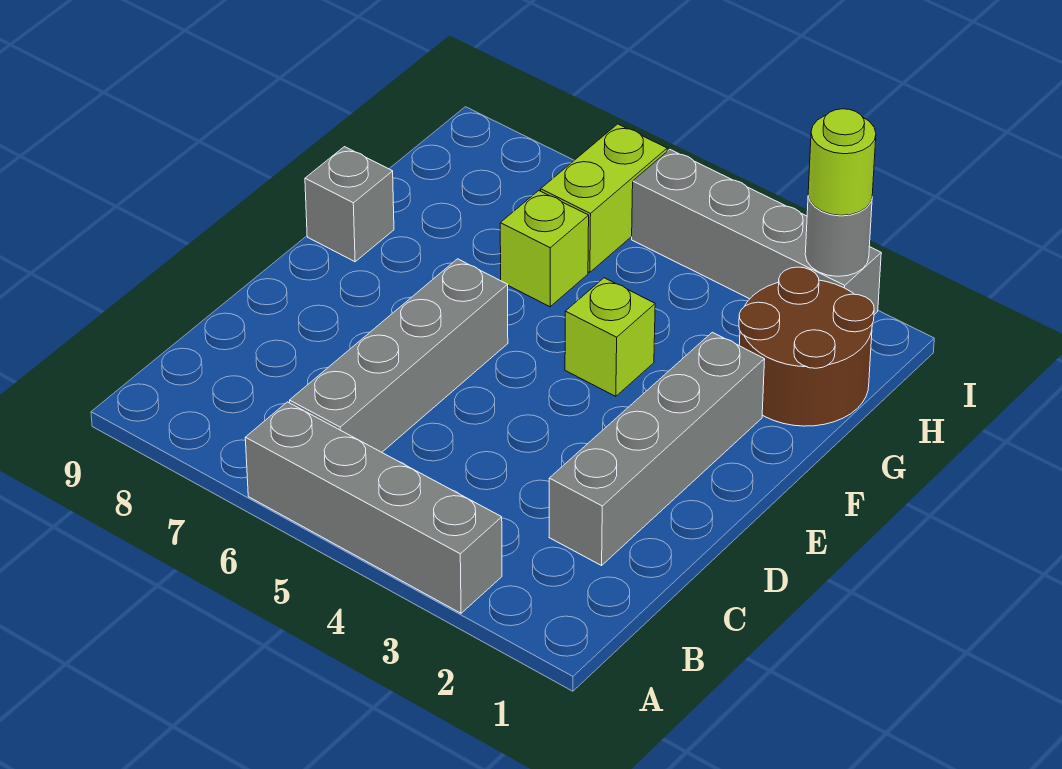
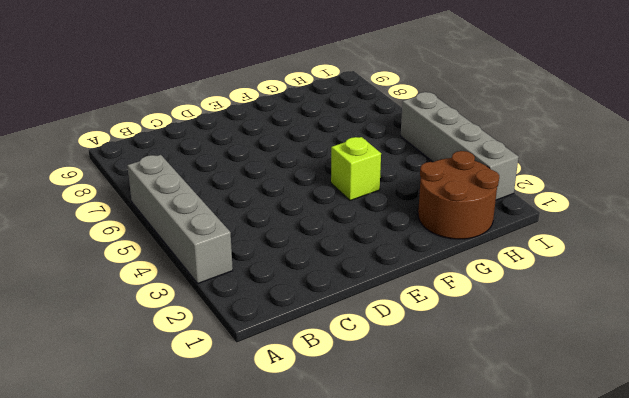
none -> grey brick B6:E6 level 1
none -> grey brick C2:F2 level 1

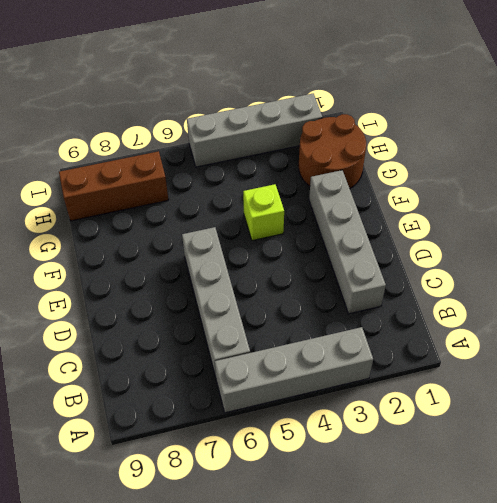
brown brick H7:H9 level 1 -> none
none -> grey brick F9 level 1
none -> lime brick G6 level 1

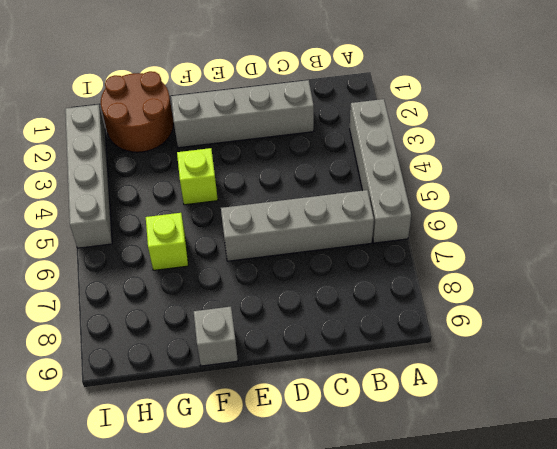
none -> lime brick H6:I6 level 1
none -> grey round brick I2 level 2

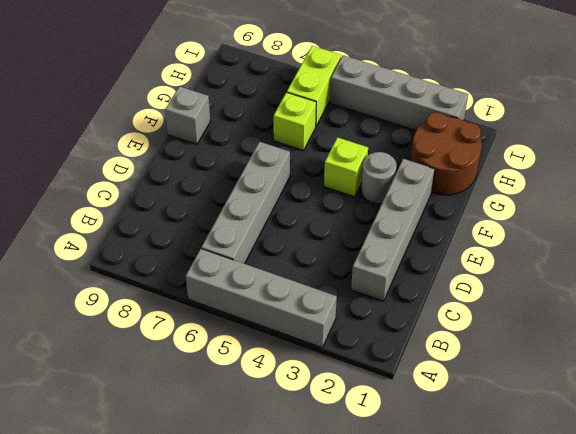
grey round brick F3 level 1 -> grey round brick I2 level 2
none -> lime round brick I2 level 3

